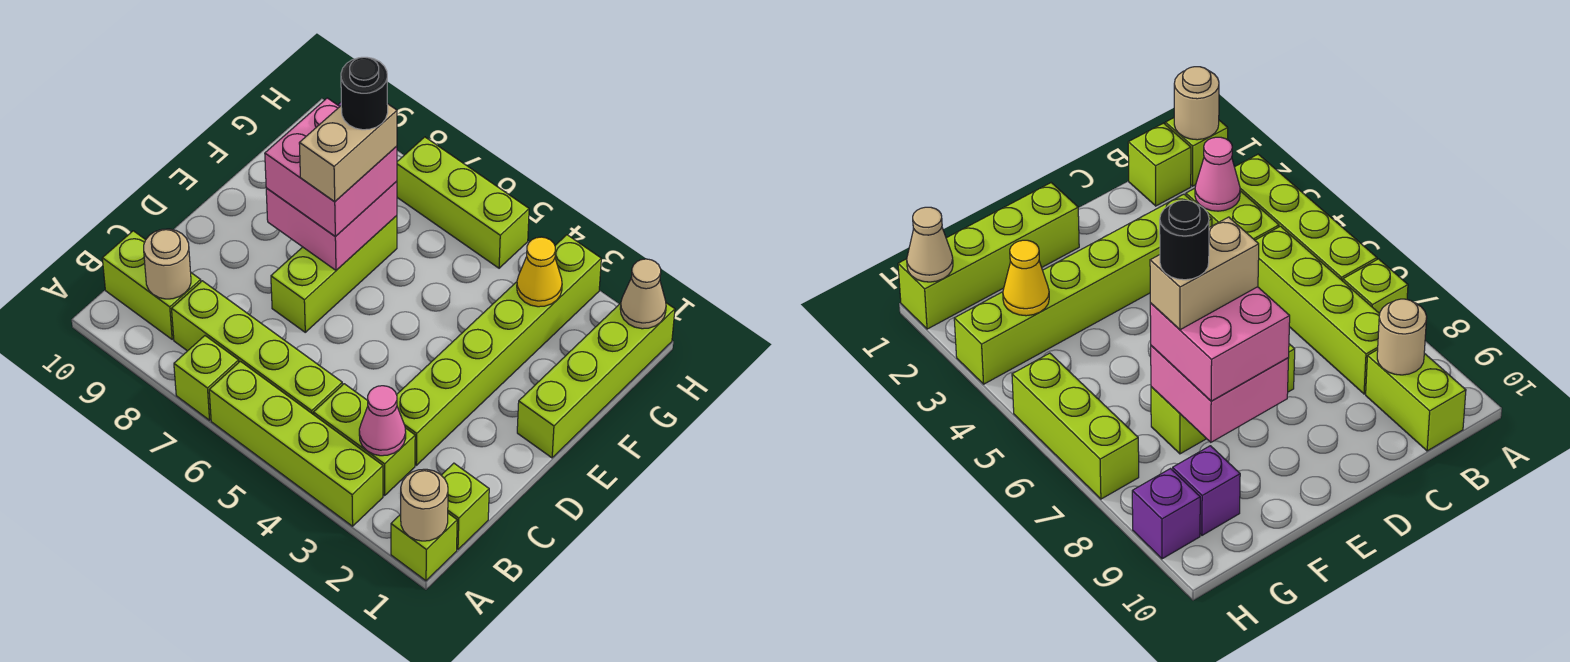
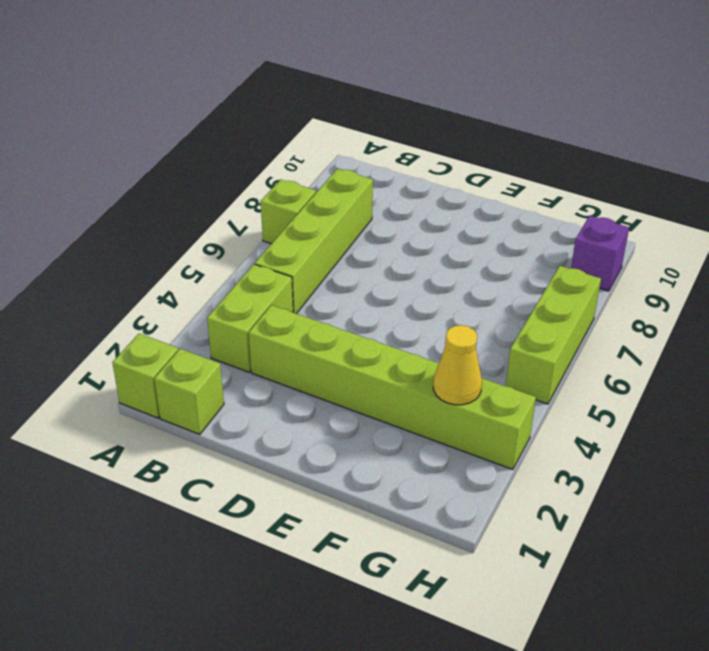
none -> lime brick A3:A6 level 1
none -> lime brick B9:B10 level 1
none -> lime brick D7:F7 level 1

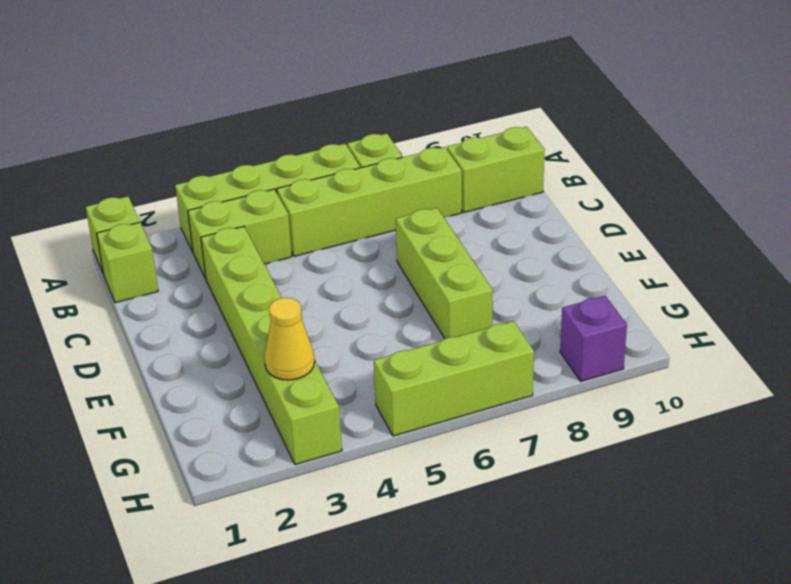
none -> lime brick E1:H1 level 1
none -> purple brick G9 level 1
none -> tan round brick A1 level 2

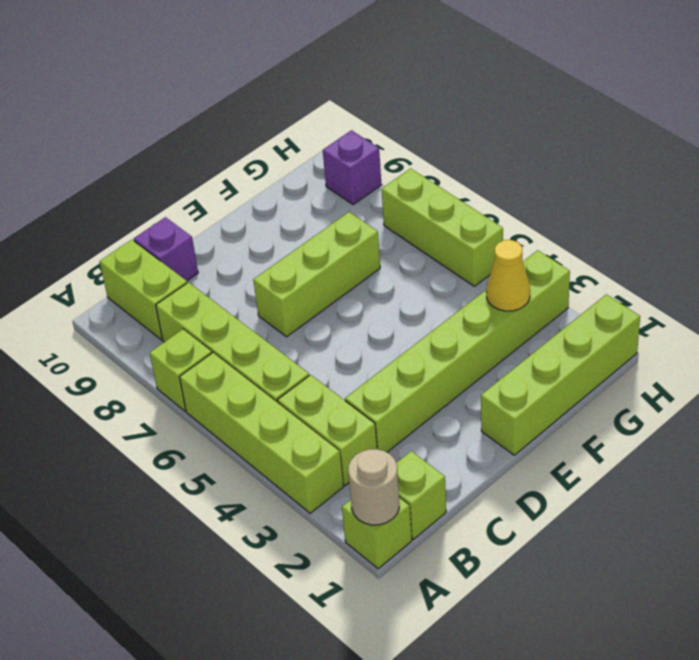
purple brick C10 level 1 -> purple brick G9 level 1
none -> pink cone B3 level 2
none -> tan round brick B9 level 2
none -> pink brick E7:F8 level 2

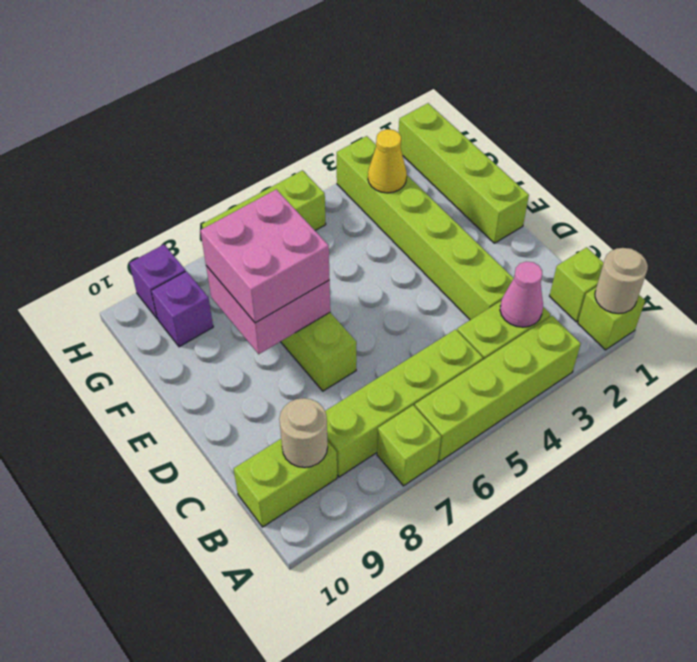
none -> tan cone H1 level 2
none -> tan brick E7:F7 level 4
none -> black round brick F7 level 5

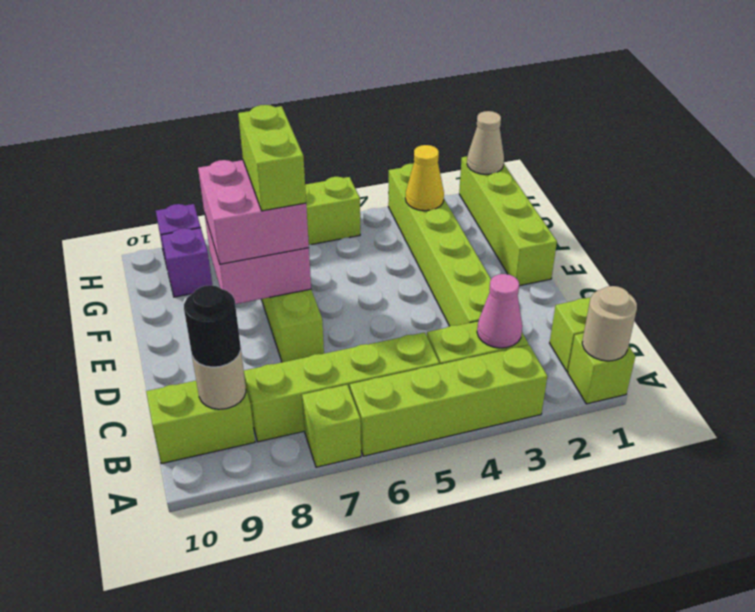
black round brick B9 level 3 -> black round brick F7 level 5
lime brick E7:F7 level 4 -> tan brick E7:F7 level 4

